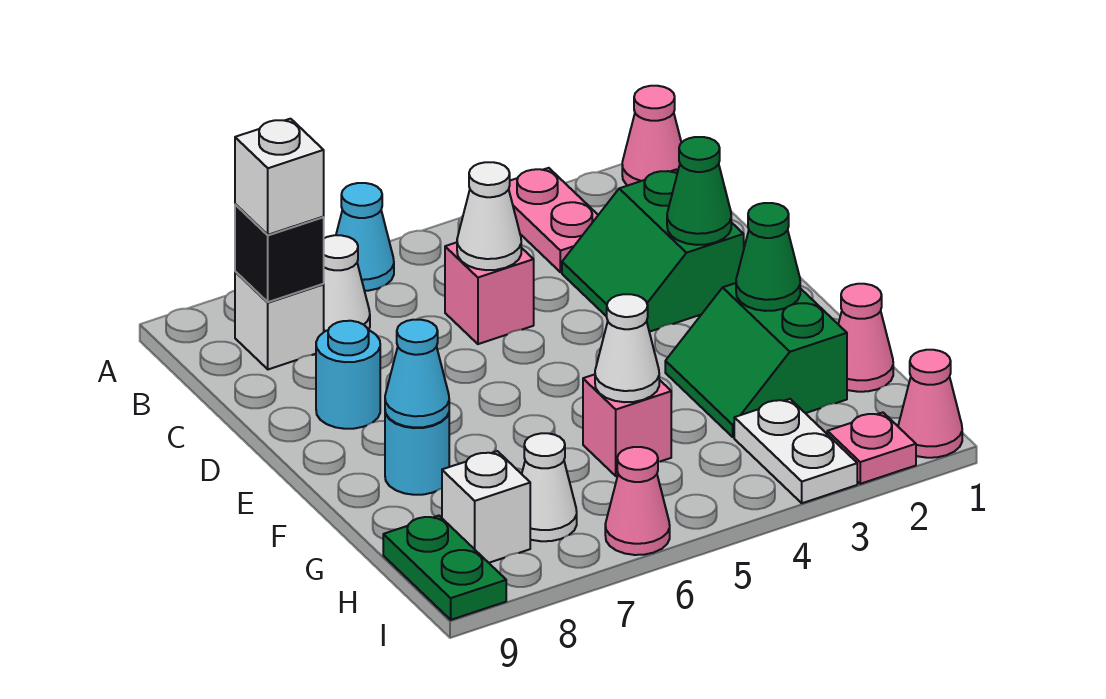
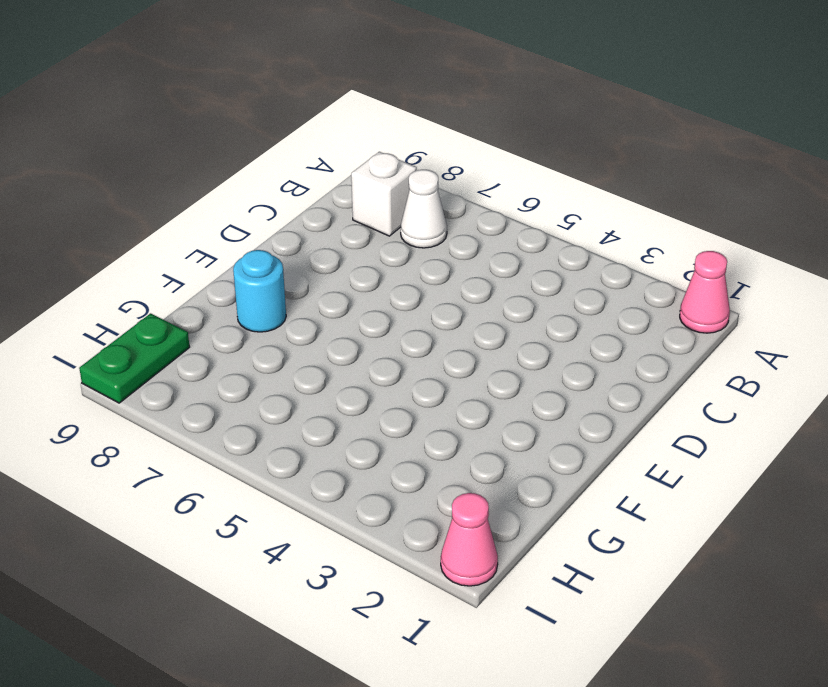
none -> pink plate A3:B3 level 1
none -> cyan cone A6 level 1
none -> green slope C2:D3 level 1 top 2

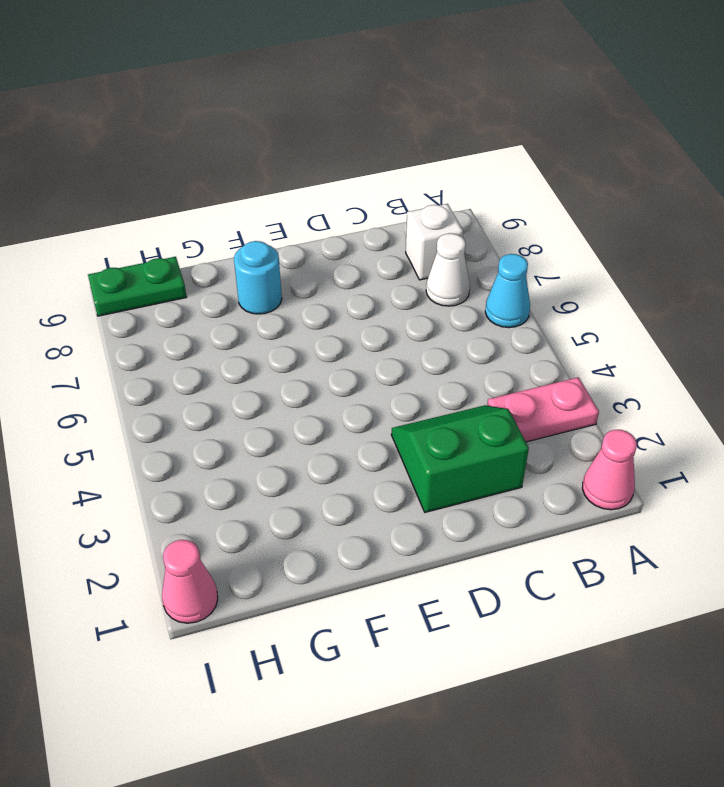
none -> pink brick C5 level 1
none -> cyan round brick D8 level 1
none -> green slope F2:G3 level 1 top 2

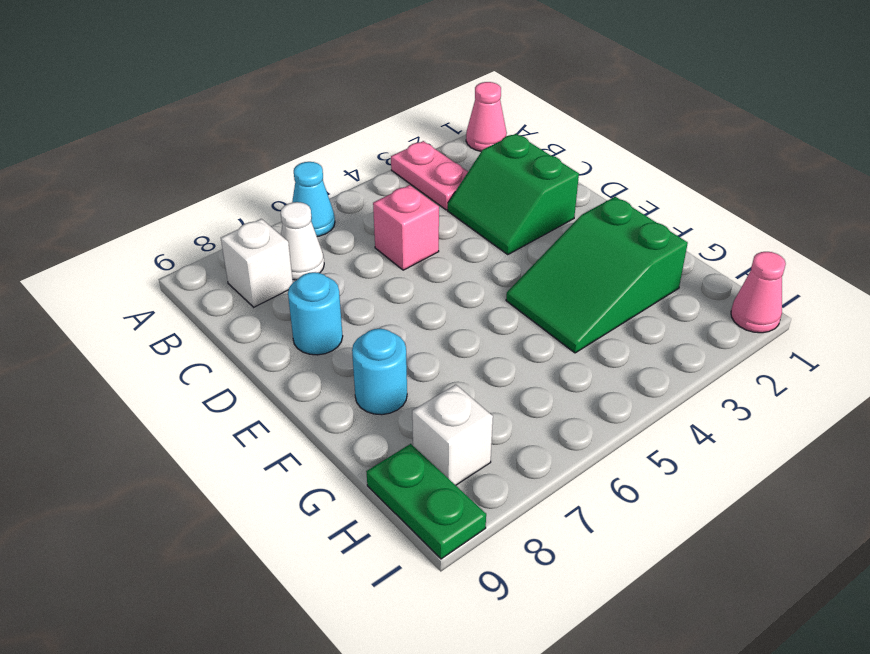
green slope F2:G4 level 1 top 2 -> green slope F2:G3 level 1 top 2
none -> pink cone G1 level 1
none -> pink brick G5 level 1
none -> white plate H3:I3 level 1

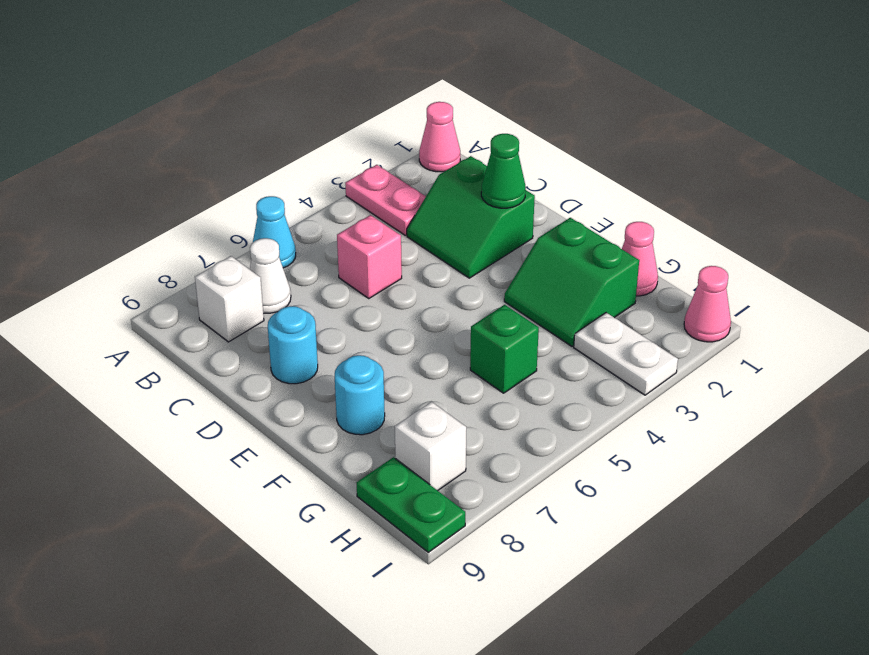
green brick G5 level 1 -> pink brick G5 level 1
none -> white cone H7 level 1
none -> pink plate I2 level 1
none -> pink cone I6 level 1

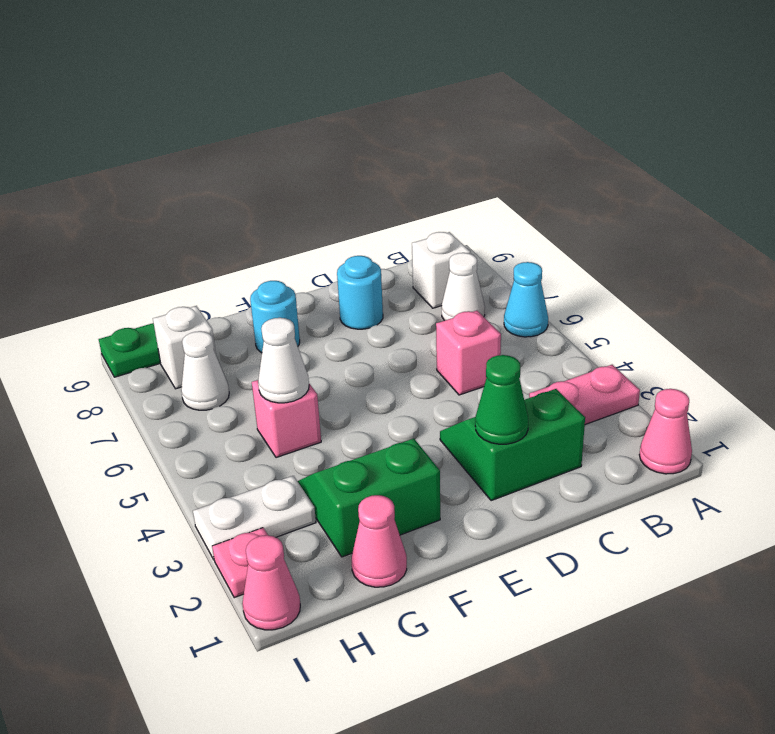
none -> pink cone I6 level 1
none -> black brick B8 level 2
none -> white cone C5 level 2

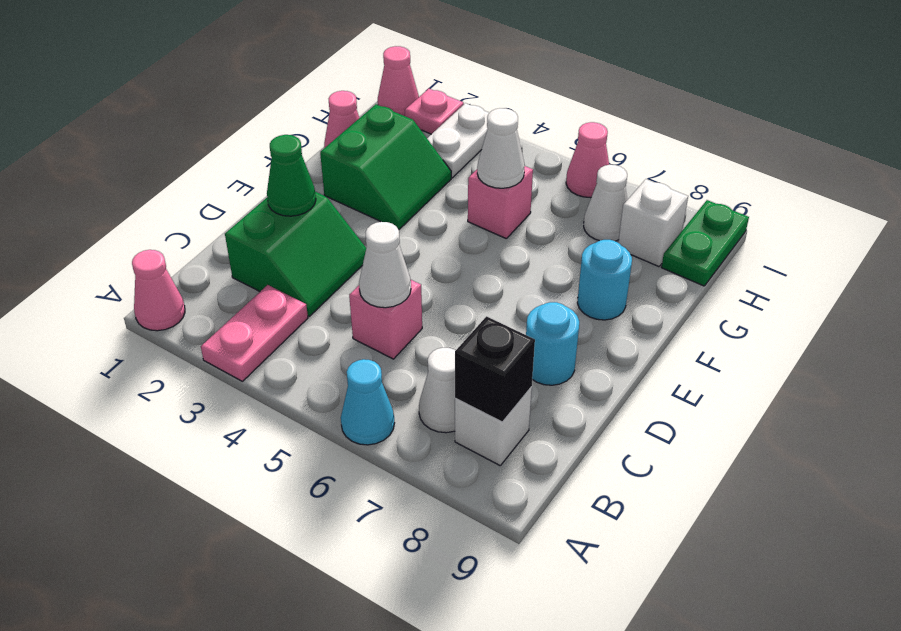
none -> green cone F2 level 2
none -> cyan cone F8 level 2
none -> white brick B8 level 3

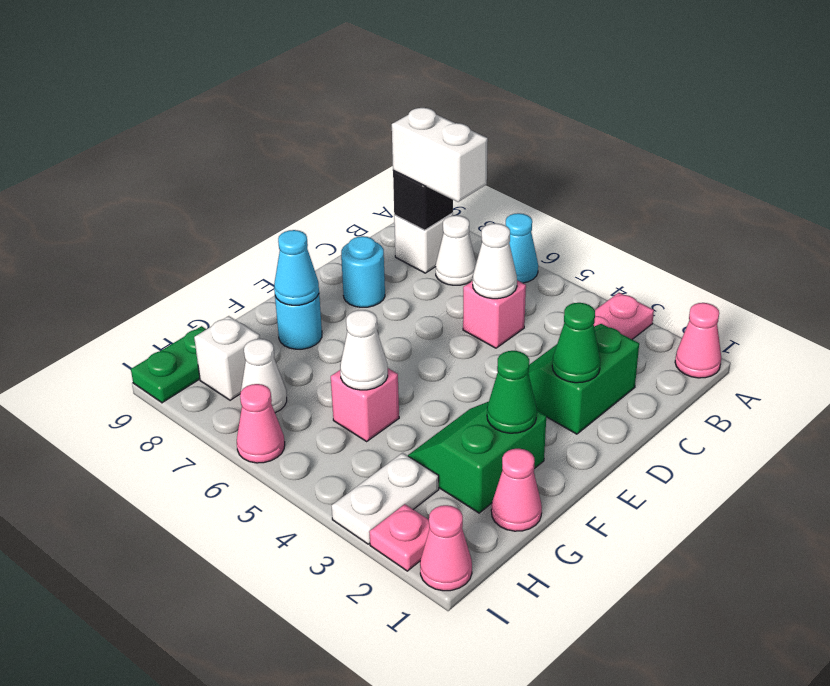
white brick B7:B8 level 3 -> white brick B8 level 3

